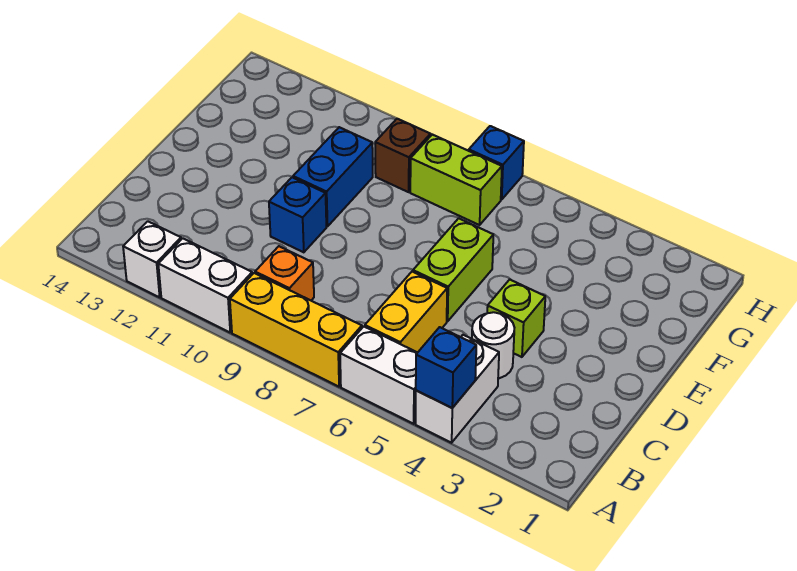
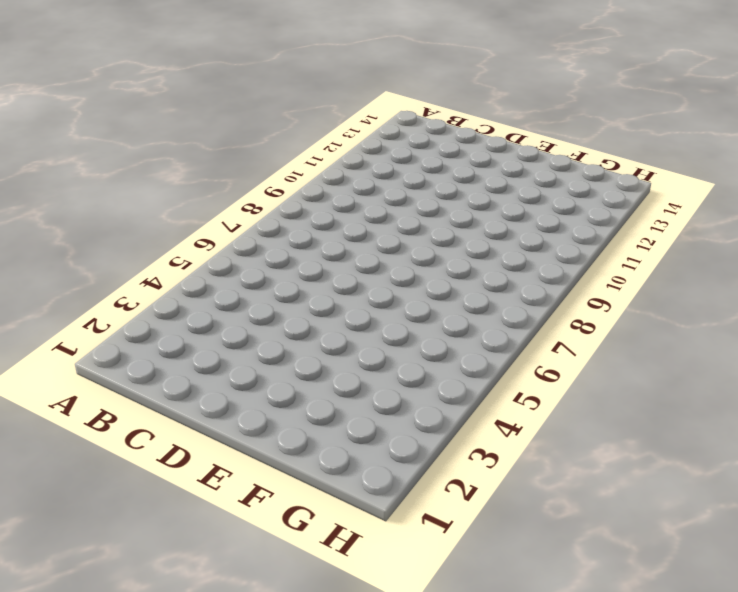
none -> white brick A4:B4 level 1
none -> white brick A5:A6 level 1
none -> yellow brick A7:A9 level 1

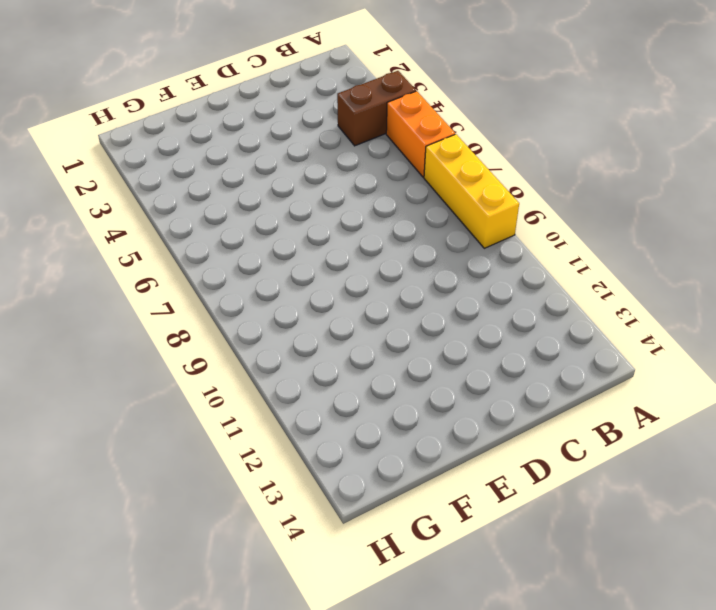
brown brick A4:B4 level 1 -> white brick A4:B4 level 1
orange brick A5:A6 level 1 -> white brick A5:A6 level 1
none -> white brick A10:A11 level 1
none -> white brick A12 level 1
none -> yellow brick B6:C6 level 1

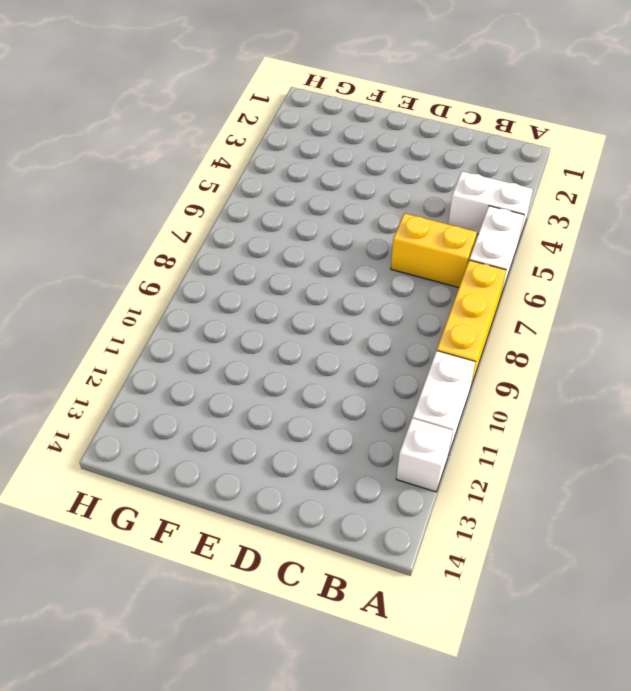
none -> orange brick B9 level 1
none -> white round brick C4 level 1
none -> lime brick D4 level 1

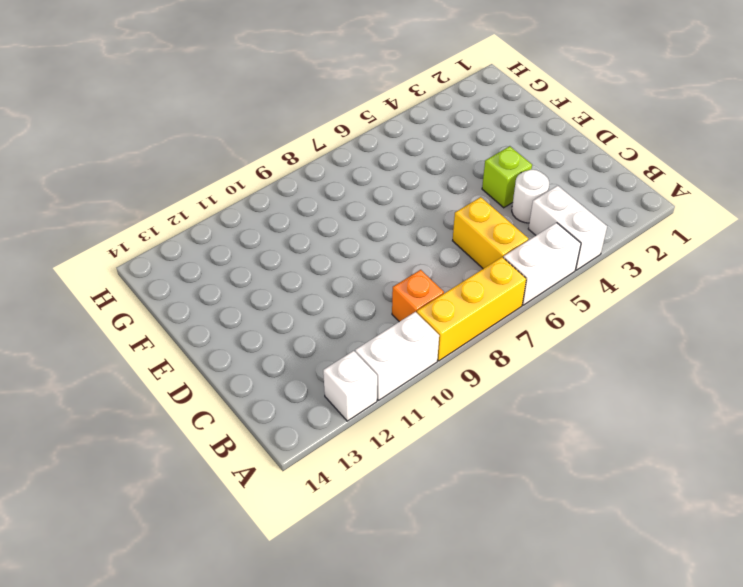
none -> lime brick D6:E6 level 1
none -> blue brick D10 level 1
none -> blue brick E10:F10 level 1

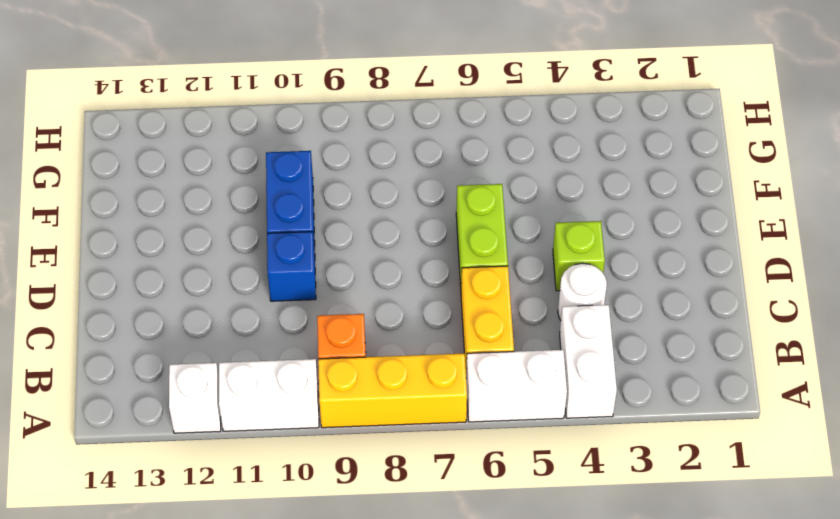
none -> lime brick G7:G8 level 1
none -> brown brick G9 level 1
none -> blue brick H7 level 1

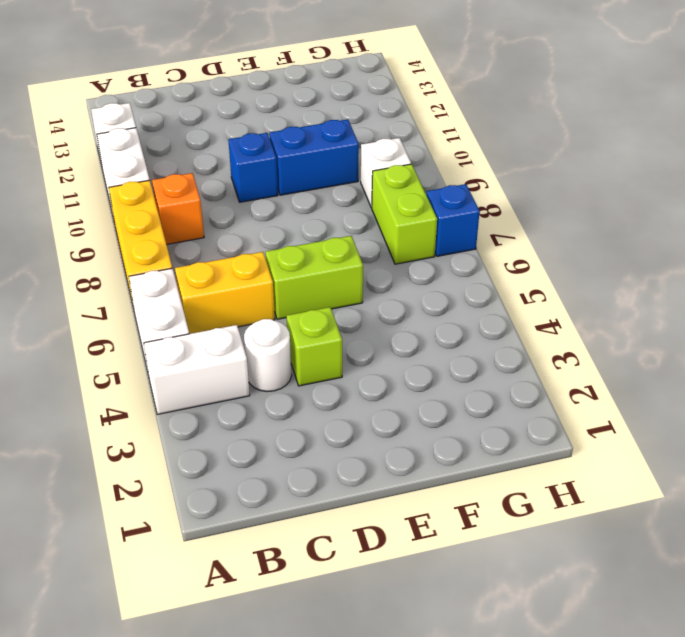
white brick G9 level 1 -> brown brick G9 level 1
none -> blue brick A4 level 2

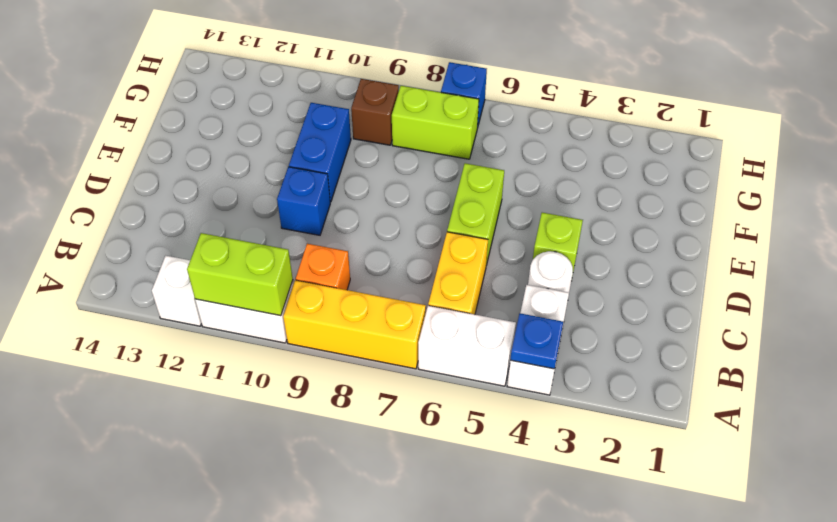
blue plate A4 level 2 -> blue brick A4 level 2
lime brick A10:A11 level 2 -> none

